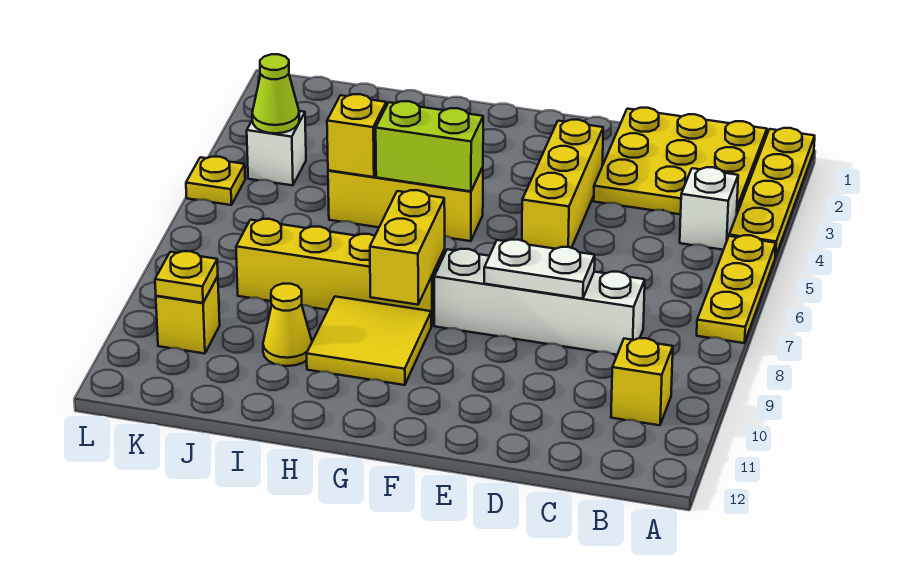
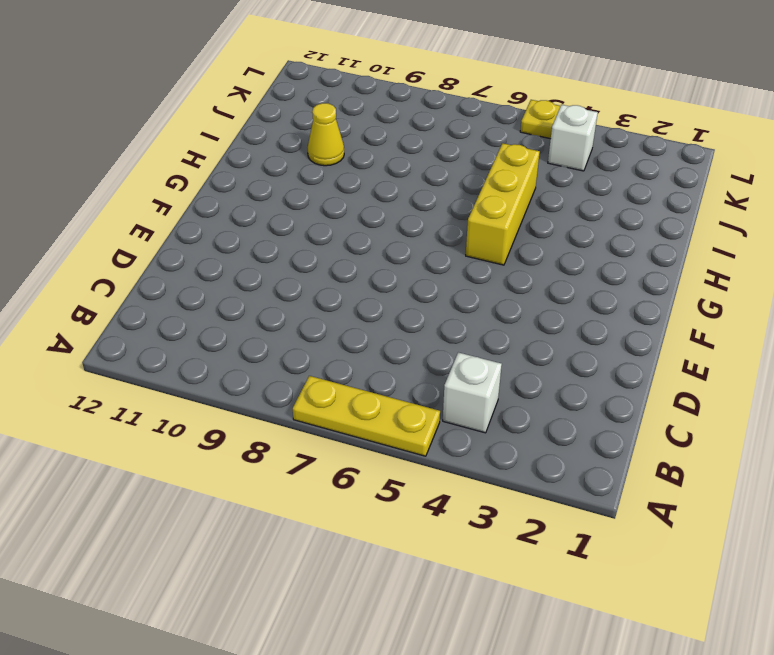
none -> yellow plate A1:A4 level 1
none -> yellow plate B1:D3 level 1
none -> yellow brick B10 level 1

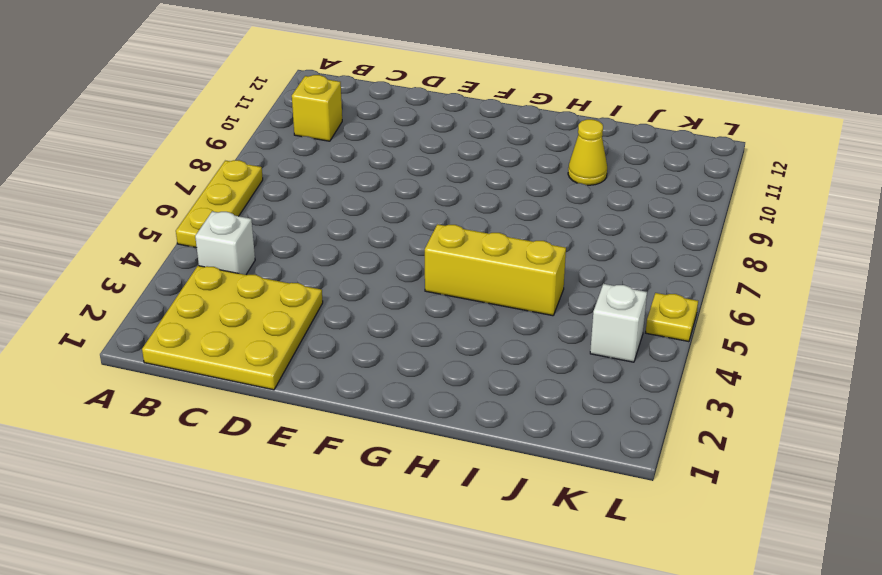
none -> yellow plate A1:A4 level 1
none -> white brick C8:F8 level 1
none -> yellow brick E3:E5 level 1

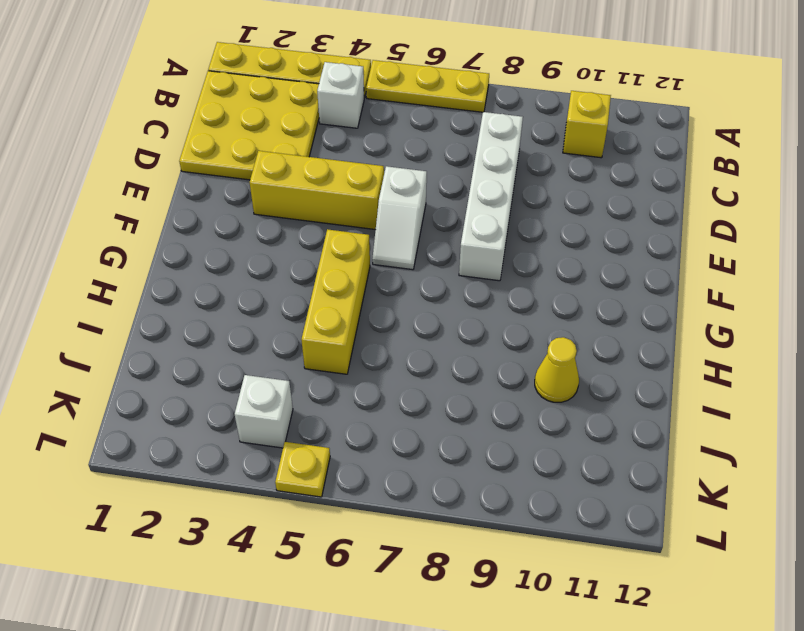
white slope E6:F6 level 1 top E -> none
none -> yellow brick G8:J8 level 1
none -> yellow tile G9:H10 level 1
none -> yellow brick K10 level 1

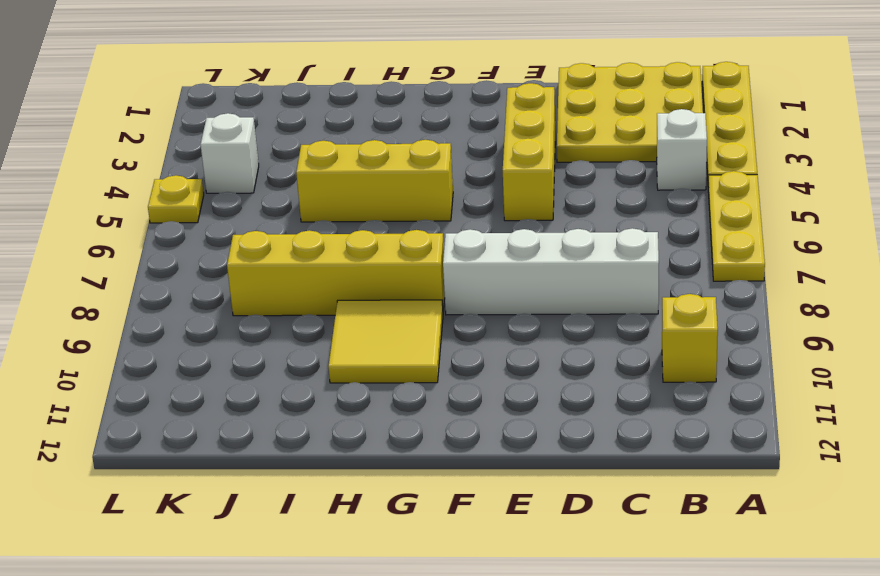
none -> yellow cone I10 level 1
none -> yellow brick K10 level 1
none -> white plate D8:E8 level 2

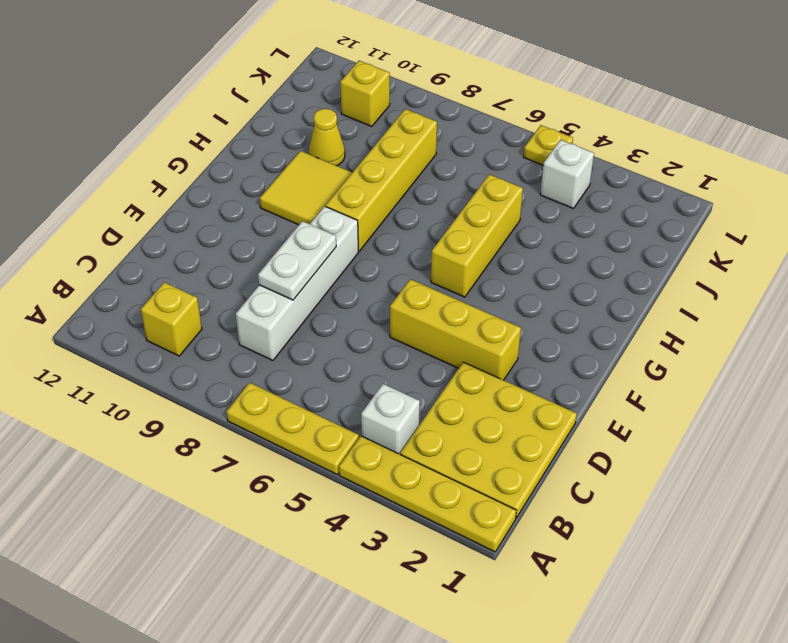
none -> lime brick G5:H5 level 2
none -> yellow brick G8:G9 level 2
none -> yellow brick I5 level 2

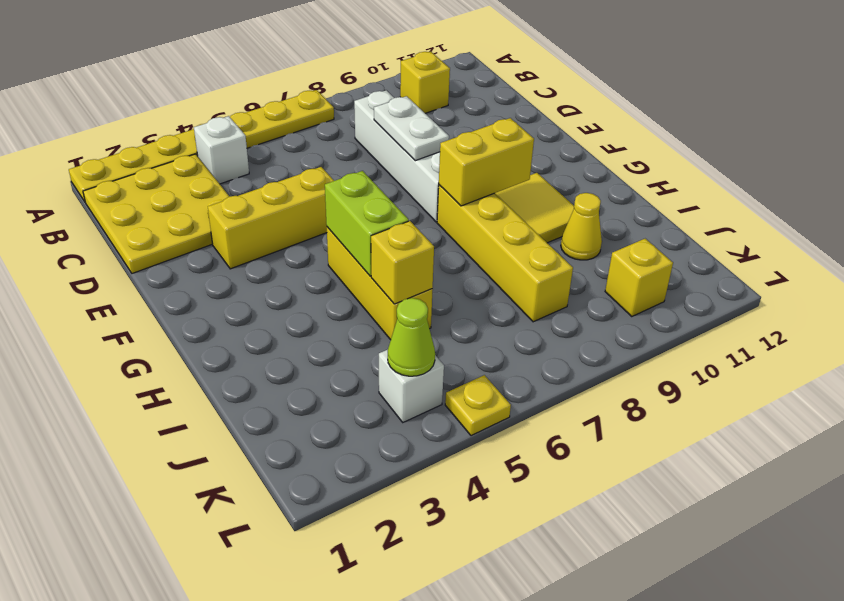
none -> yellow plate K10 level 2

